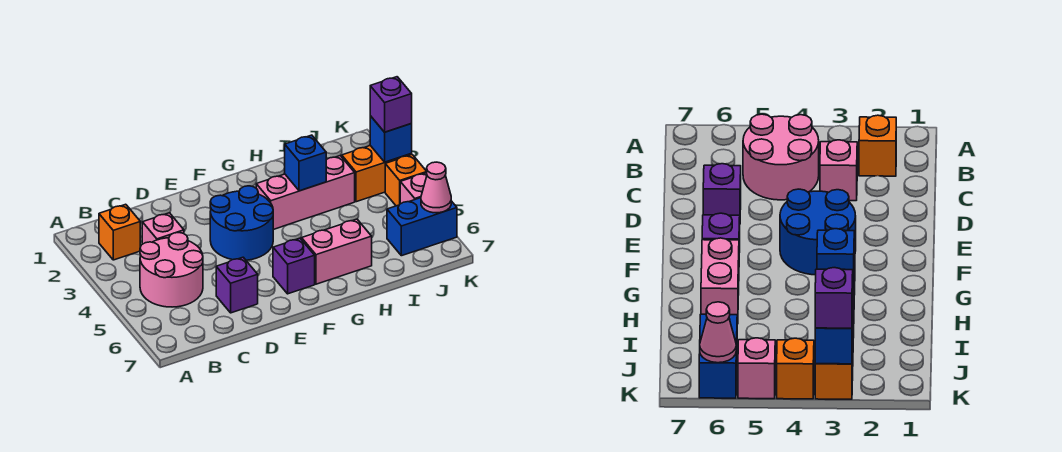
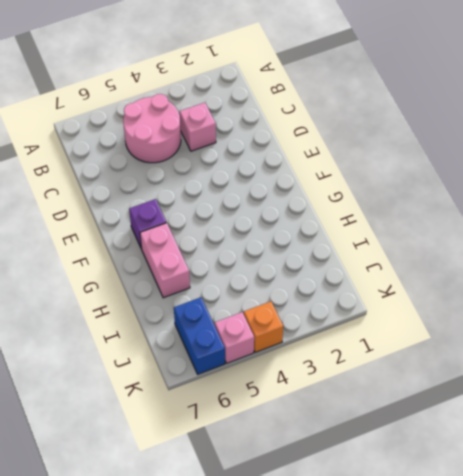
none -> orange brick B2 level 1
none -> purple brick D6 level 1
none -> blue round brick E3:F4 level 1

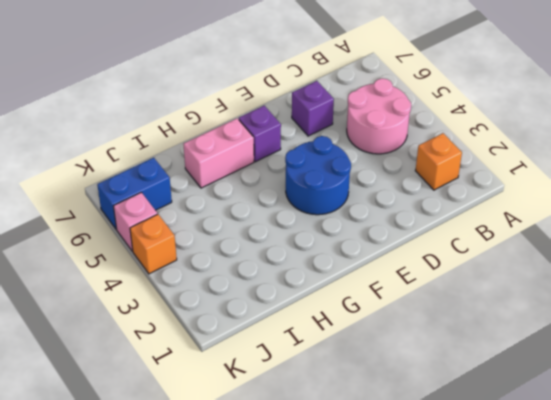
none -> pink brick C3 level 1
none -> pink brick G3:I3 level 1
none -> orange brick J3:K3 level 1

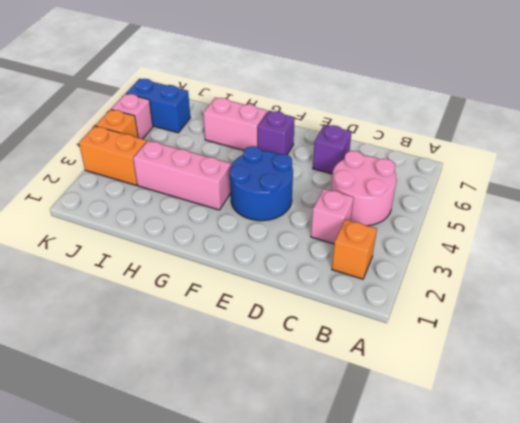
none -> blue brick H3 level 2
none -> blue brick K3 level 2
none -> pink cone K6 level 2

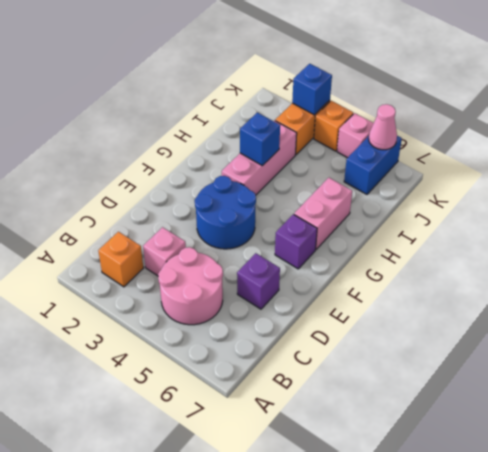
none -> purple brick K3 level 3

